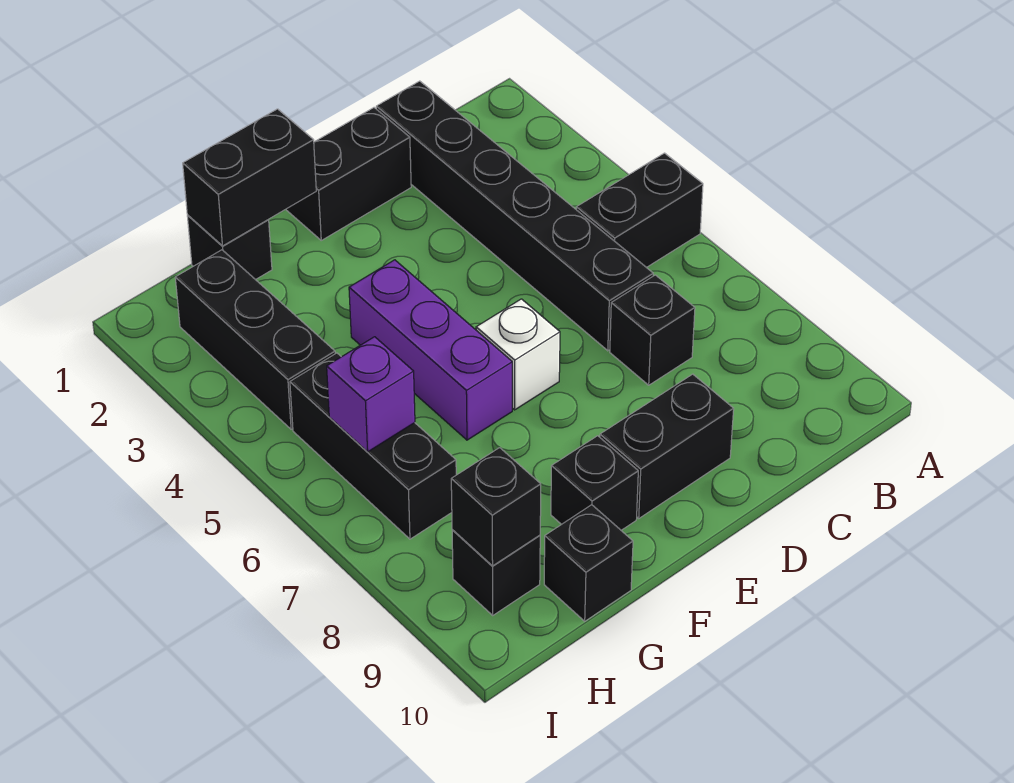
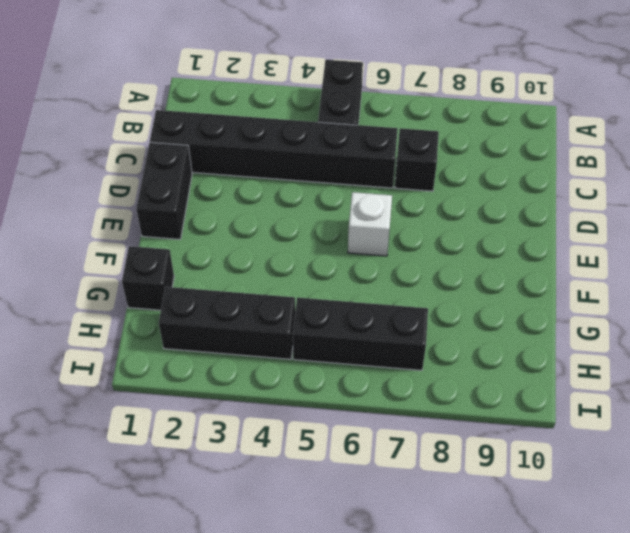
none -> black brick D9:E9 level 1
none -> purple brick F4:F6 level 1
none -> black brick F9 level 1

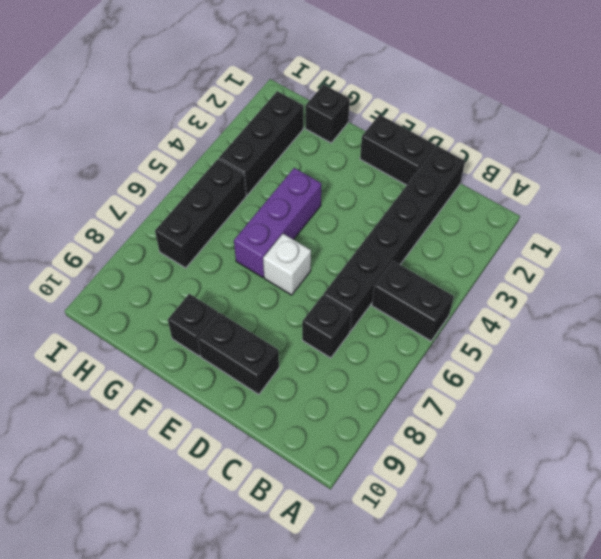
none -> black brick G10 level 1
none -> black brick H9 level 1
none -> black brick F1:G1 level 2

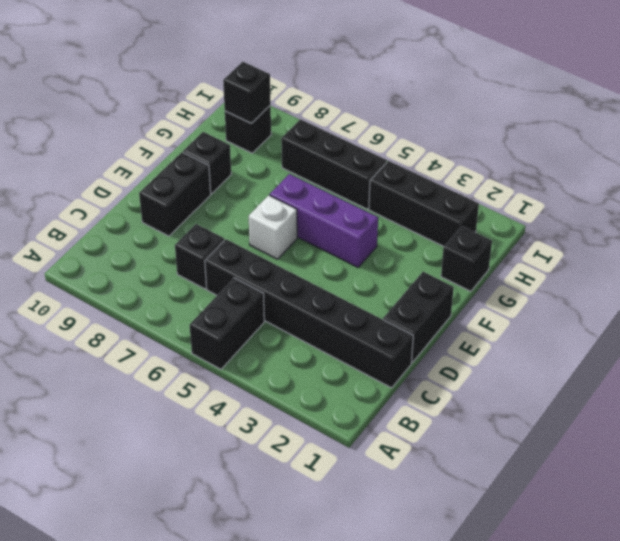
none -> black brick G10 level 1
none -> black brick F1:G1 level 2
none -> purple brick H6 level 2

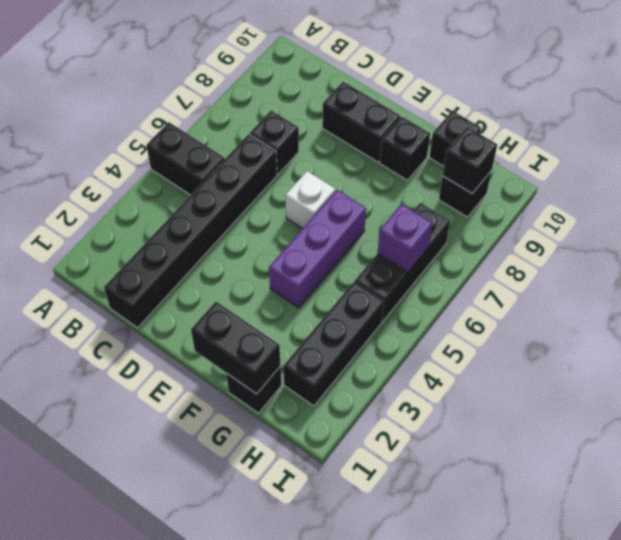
none -> black brick D1:E1 level 1

